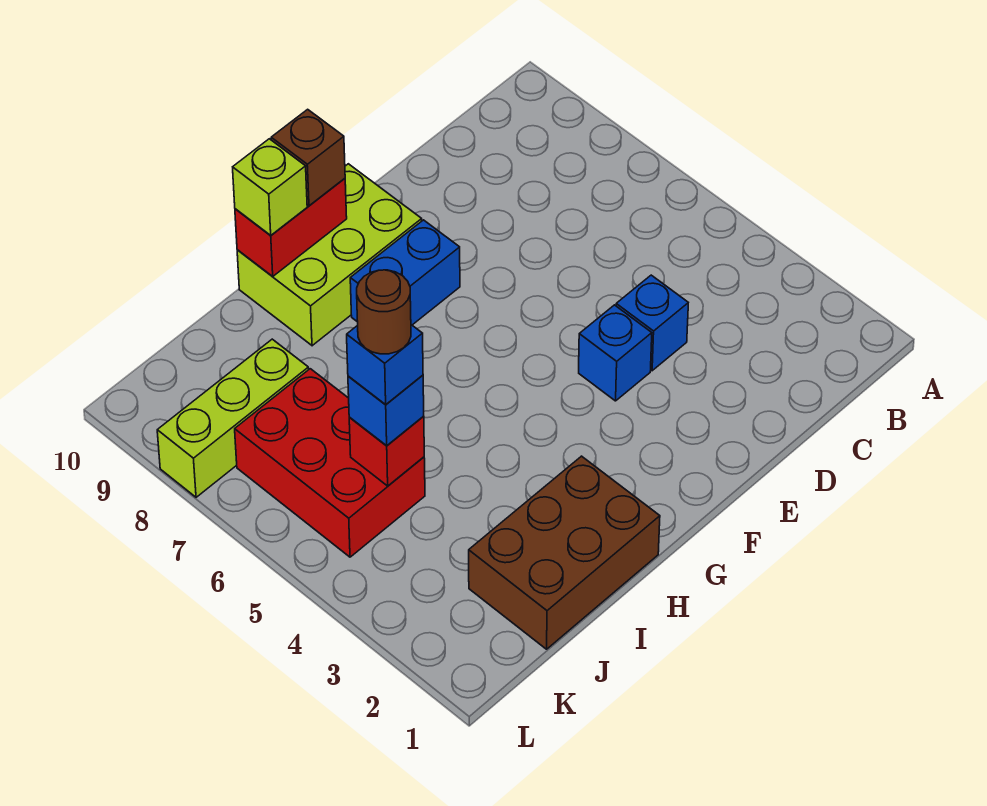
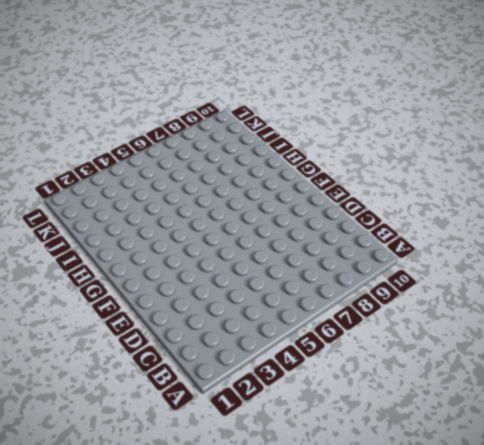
none -> blue brick D4 level 1
none -> blue brick E4 level 1
none -> blue brick F8:G8 level 1

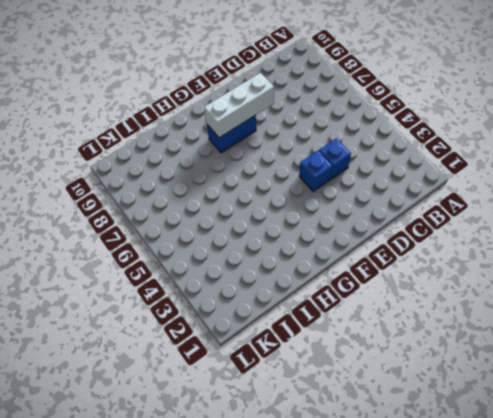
white brick E8:G8 level 2 -> none
none -> lime brick F9:H10 level 1
none -> brown brick H1:J2 level 1
none -> red brick J5:K7 level 1

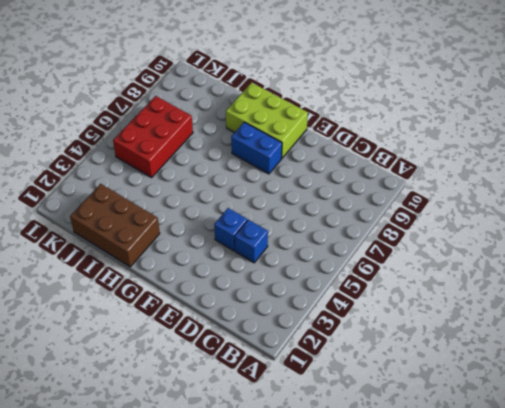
none -> lime brick J8:L8 level 1
none -> red brick G10:H10 level 2
none -> red brick J5 level 2

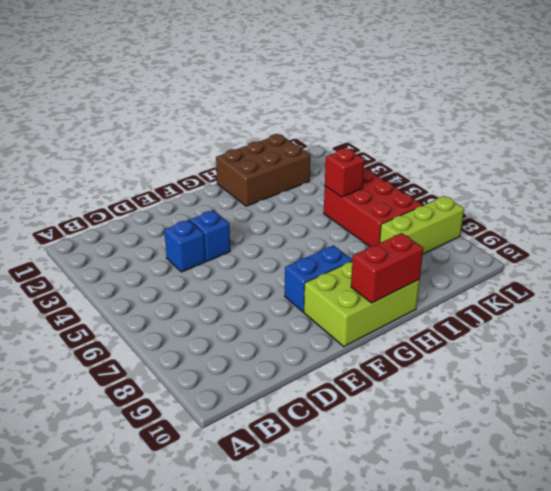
none -> brown brick G10 level 3
none -> lime brick H10 level 3
none -> blue brick J5 level 3

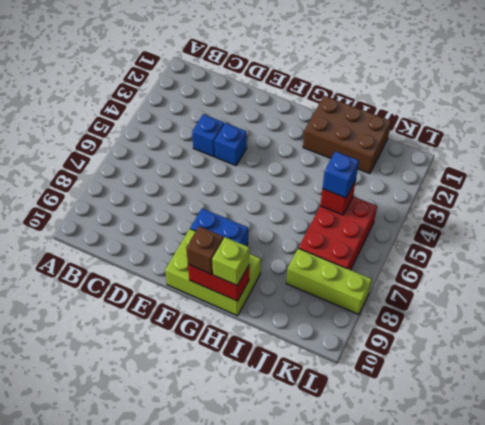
none -> blue brick J5 level 4
none -> brown round brick J5 level 5

